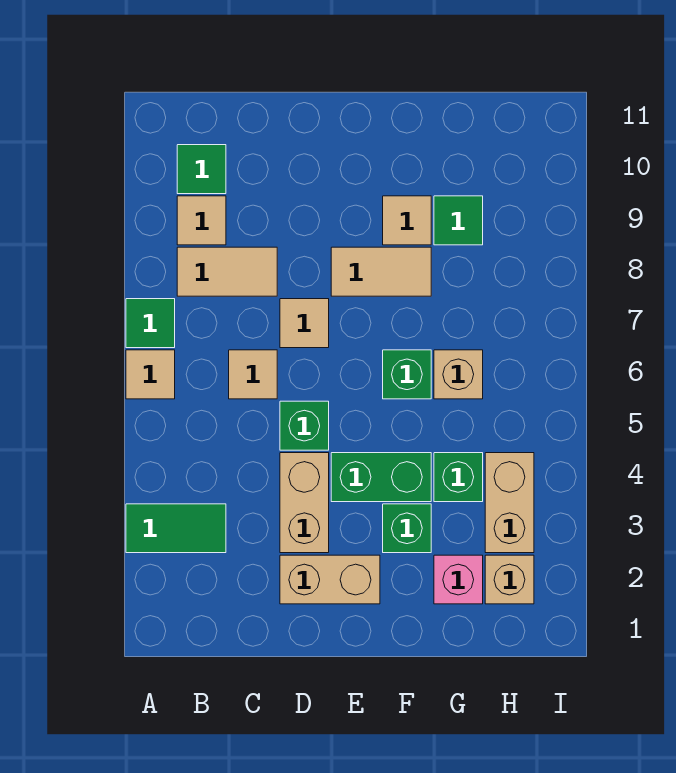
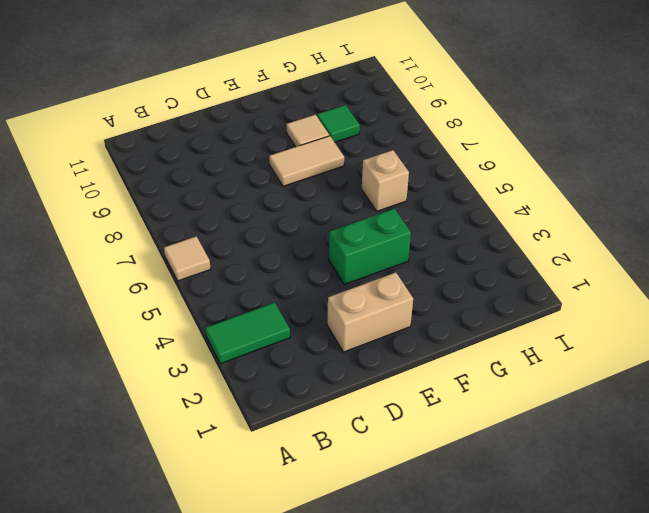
none -> green tile A7 level 1
none -> tan tile B8:C8 level 1
none -> tan tile B9 level 1

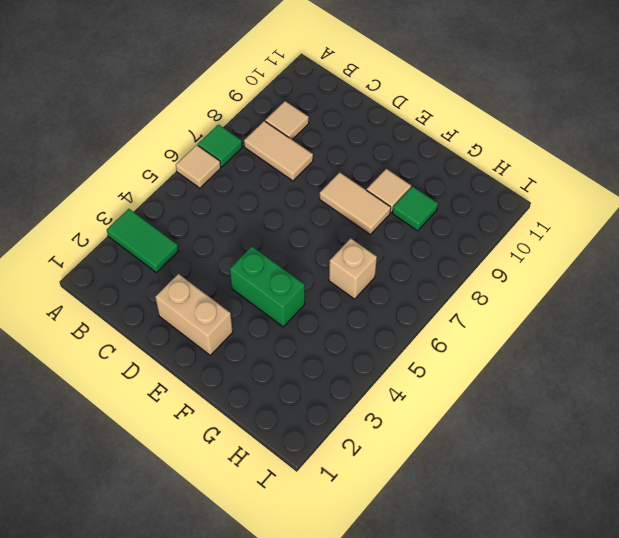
none -> green tile B10 level 1
none -> tan tile C6 level 1
none -> tan brick D3:D4 level 1

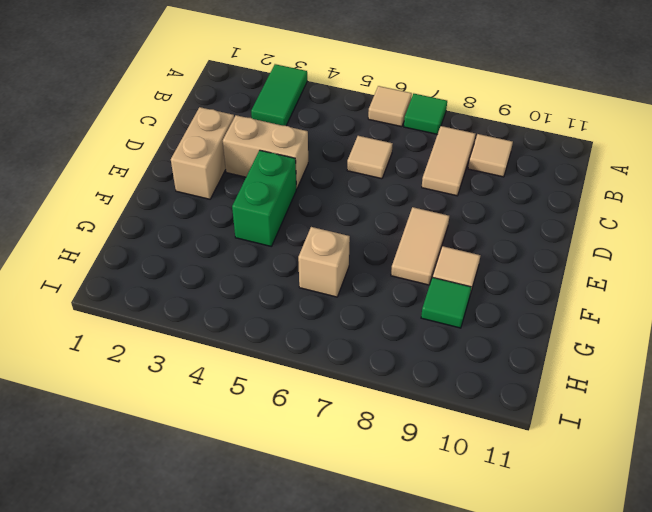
none -> green tile B10 level 1
none -> green brick D5 level 1
none -> tan tile D7 level 1

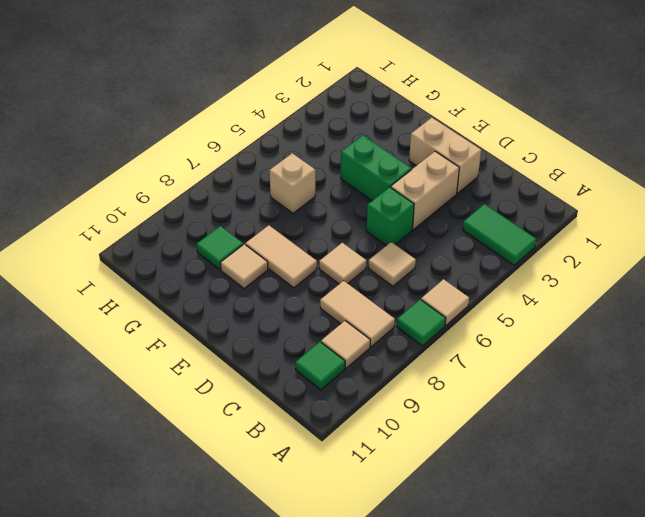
none -> green brick F3 level 1
none -> green brick F6 level 1
none -> pink brick G2 level 1

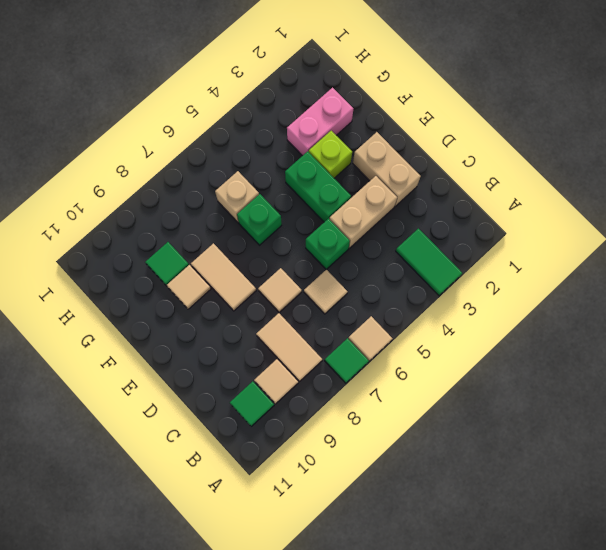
lime brick F3 level 1 -> green brick F3 level 1
pink brick G2:G3 level 1 -> pink brick G2 level 1
none -> green brick G4 level 1
none -> tan brick H2 level 1
none -> tan brick H3:H4 level 1

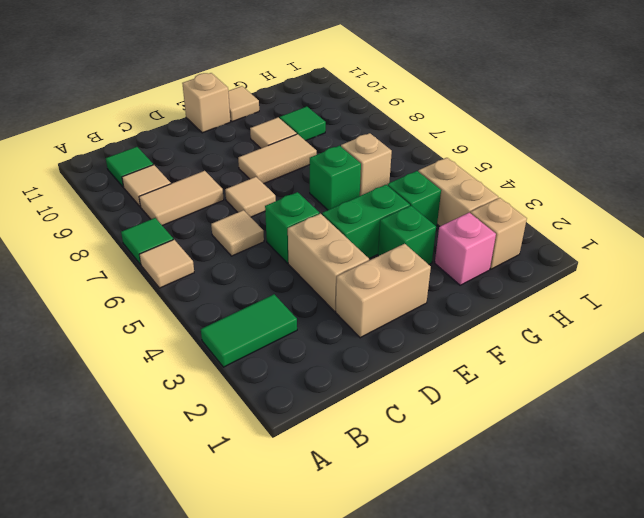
tan brick E11 level 1 -> none
tan tile F11 level 1 -> none

